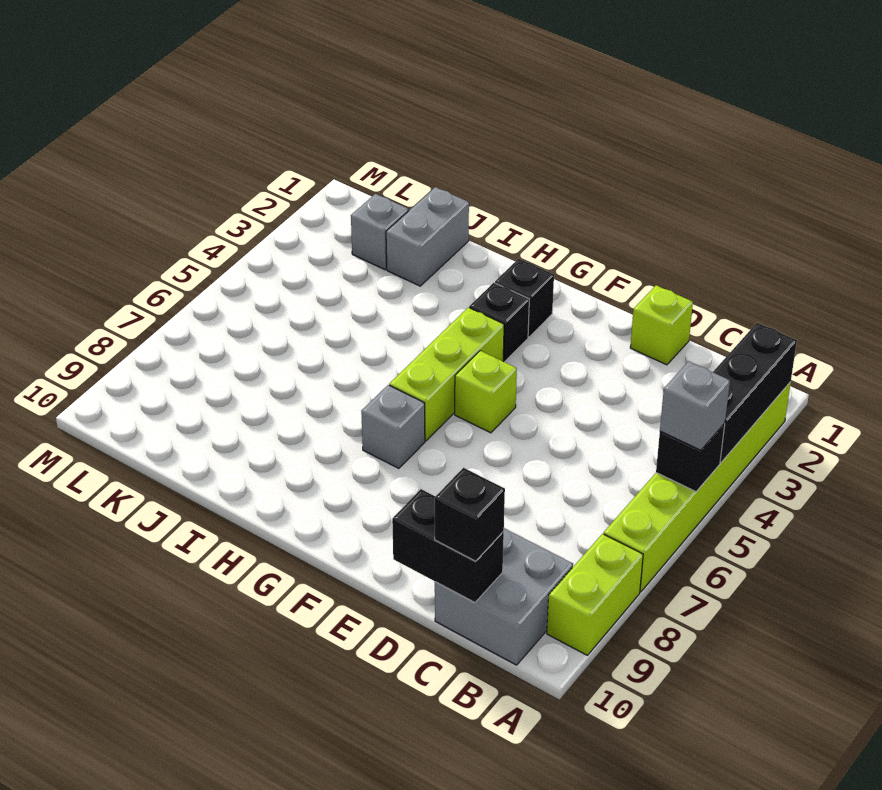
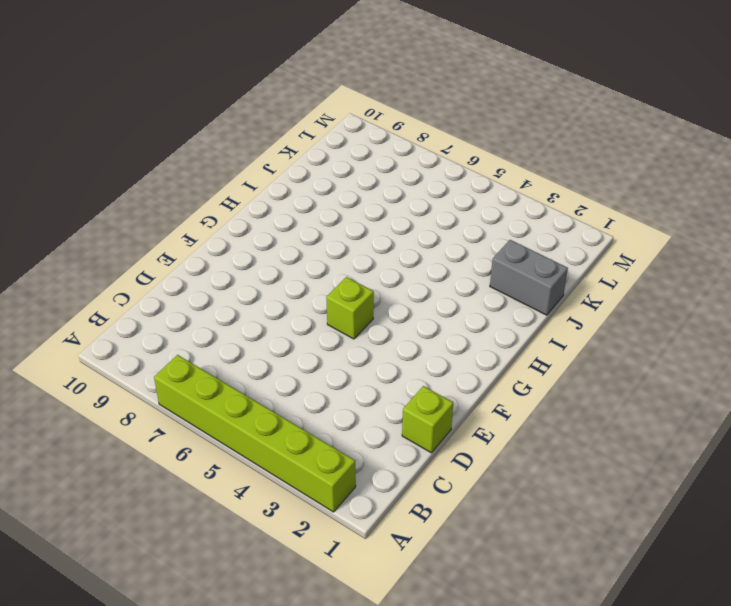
none -> lime brick A8:A9 level 1
none -> grey brick B9:C10 level 1
none -> black brick G2 level 1

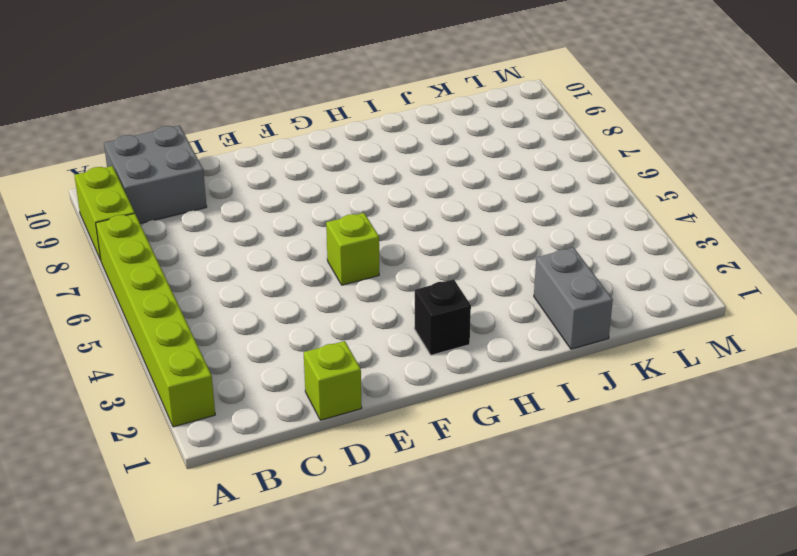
none -> black brick G3 level 1
none -> lime brick G4:G6 level 1
none -> grey brick G7 level 1

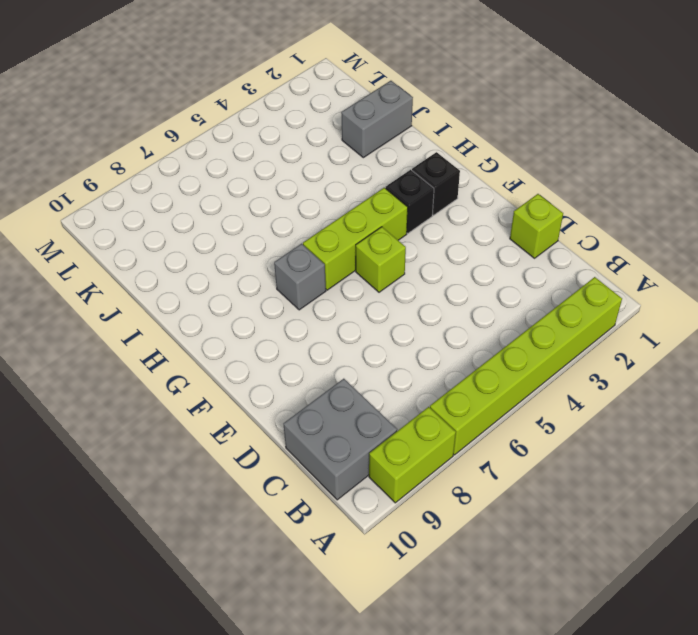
none -> grey brick K2 level 1
none -> black brick A2:A4 level 2
none -> black brick A5 level 2

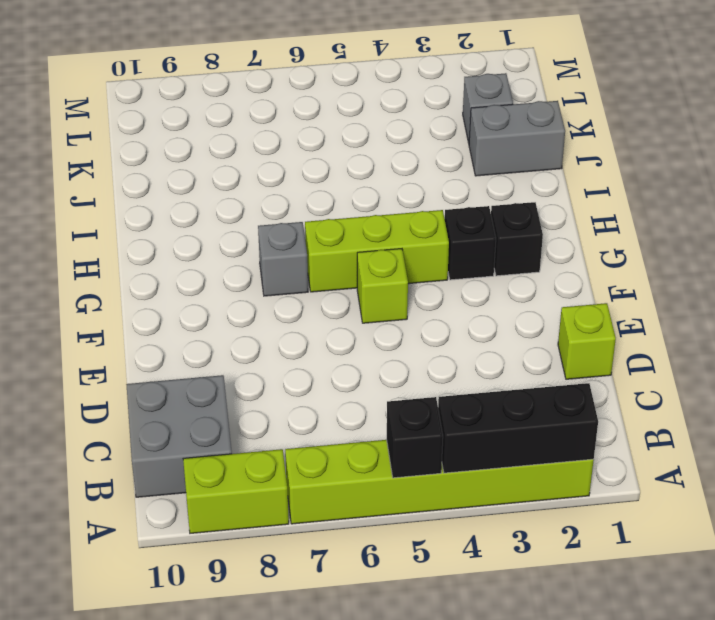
none -> black brick C10:D10 level 2
none -> grey brick A5 level 3
none -> black brick C10 level 3

